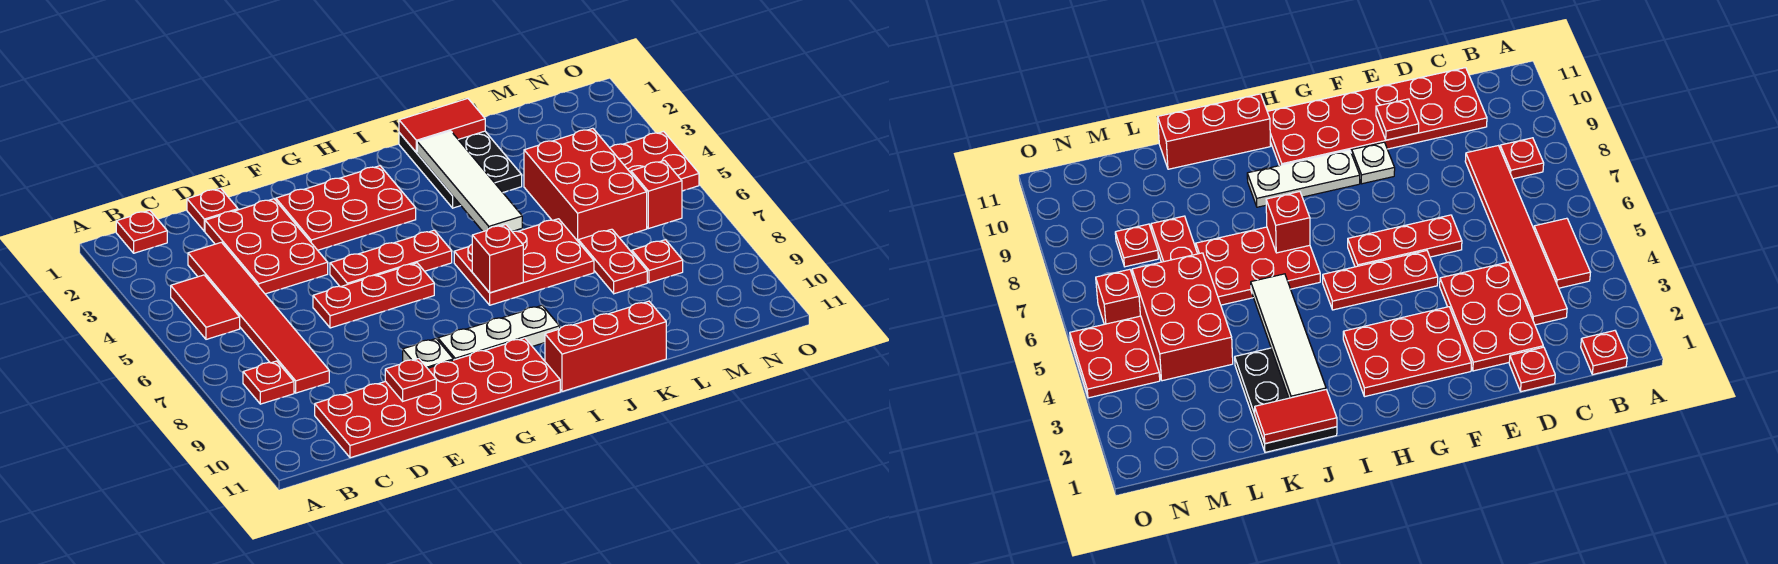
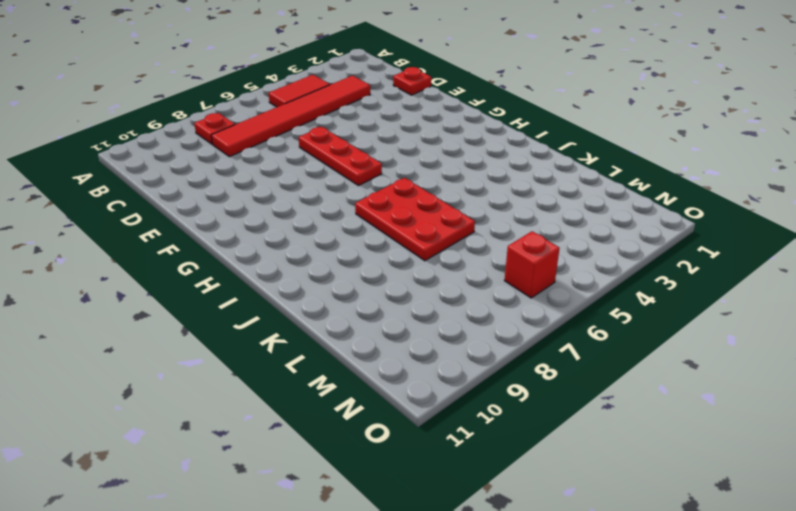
none -> red plate B1 level 1
none -> red plate C10:H11 level 1
none -> red plate D2:E4 level 1

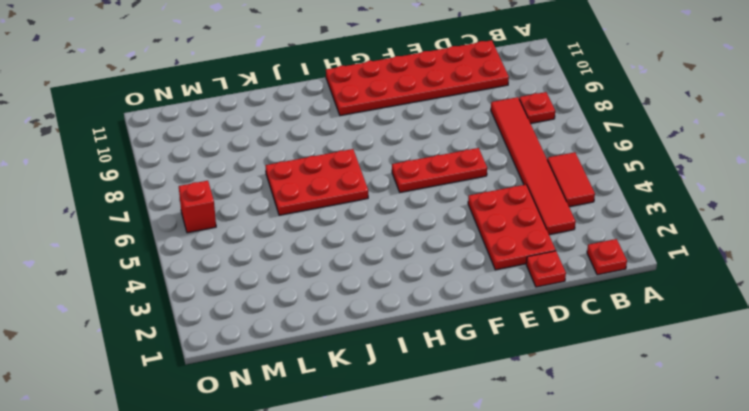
none -> red plate F2:H3 level 1
none -> red plate F5:H5 level 1
none -> white plate F9 level 1

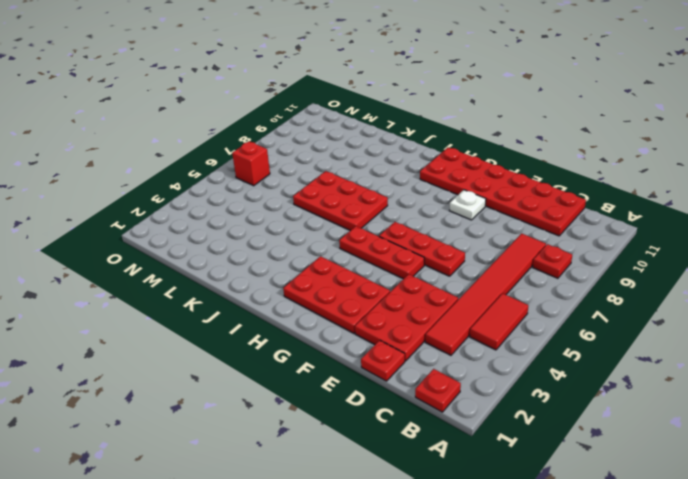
none -> white plate G9:I9 level 1
none -> red brick I11:K11 level 1
none -> black plate J1:K3 level 1

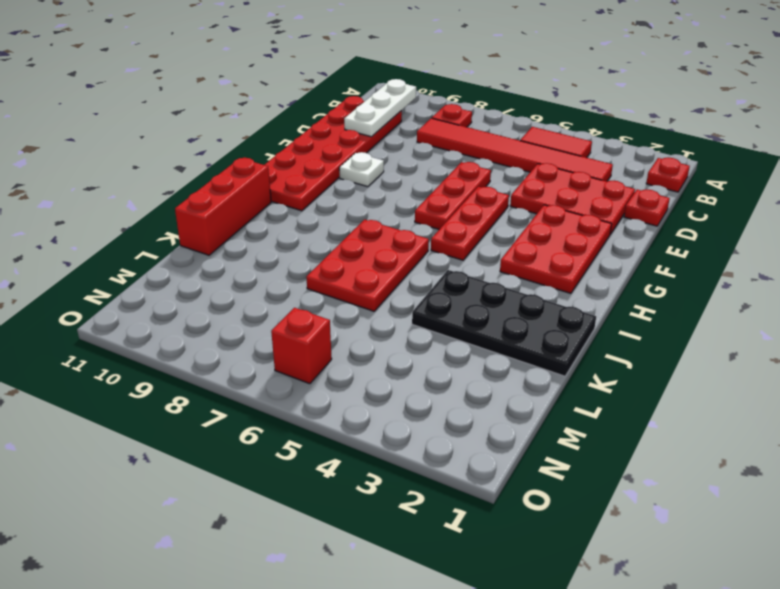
white plate B10:D10 level 2 -> white plate G9:I9 level 1
black plate J1:K4 level 1 -> black plate J1:K3 level 1
none -> red brick L4:M6 level 1
none -> red plate L7:L8 level 1
none -> red plate M8 level 1

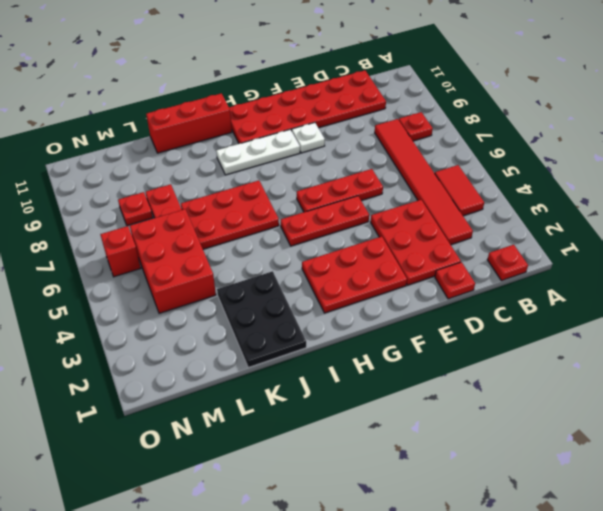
none -> red plate N4:O5 level 1
none -> red plate E10 level 2
none -> red brick I7 level 2

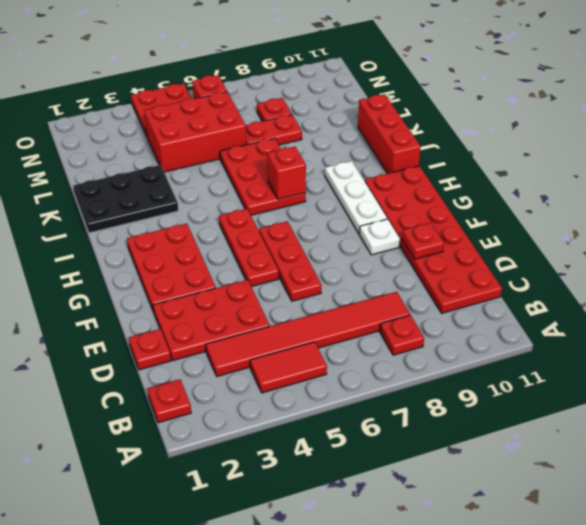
none -> red tile J1:K1 level 2
none -> white tile J2:J5 level 2

